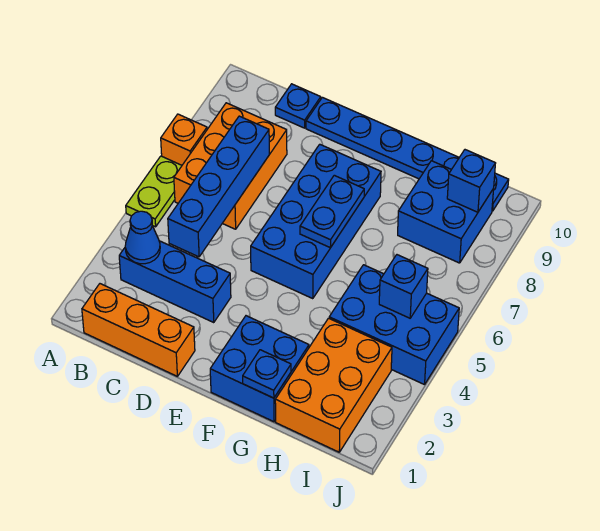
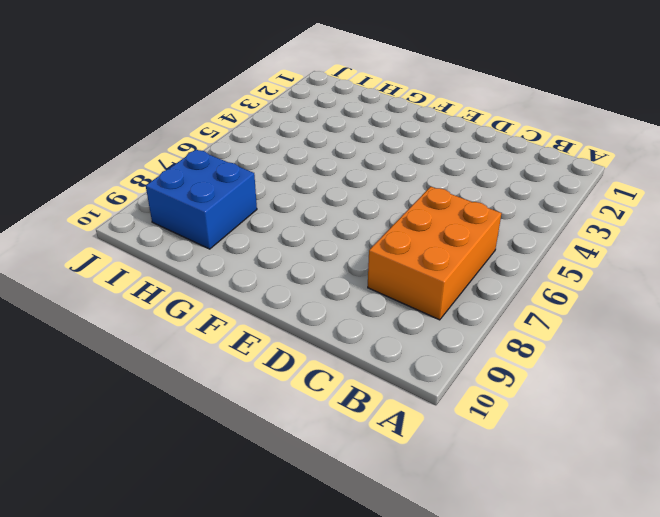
none -> lime plate A5:A6 level 1
none -> orange brick A7 level 1
none -> orange brick B1:D1 level 1

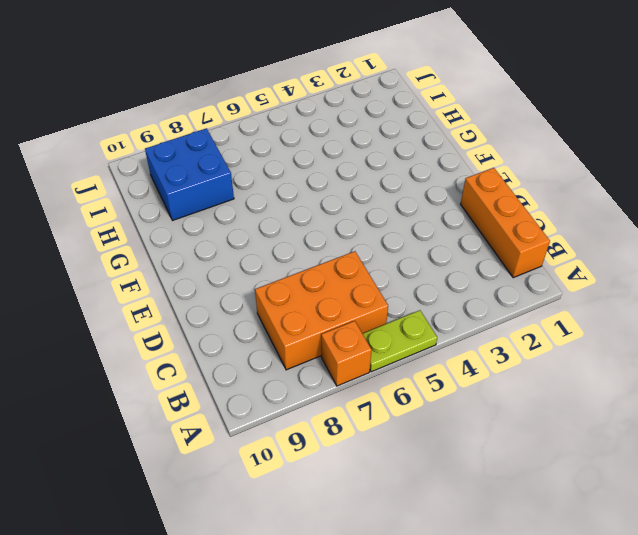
none -> blue brick B3:D3 level 1
none -> blue plate C10 level 1
none -> blue plate D10:I10 level 1

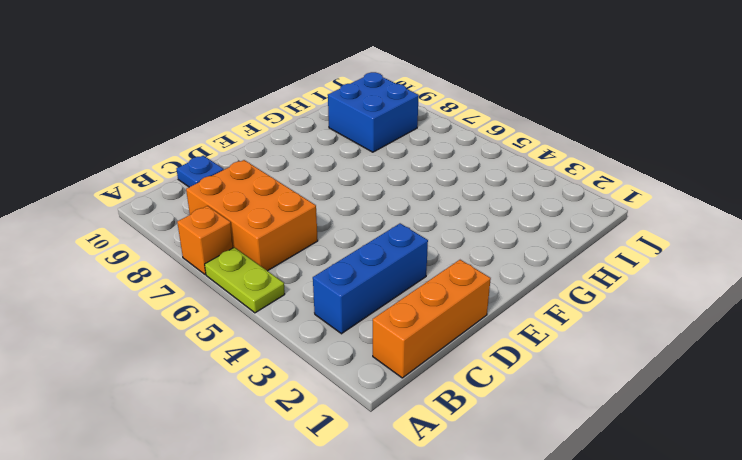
none -> blue plate D10:I10 level 1
none -> blue brick E5:F8 level 1
none -> blue brick F1:G2 level 1

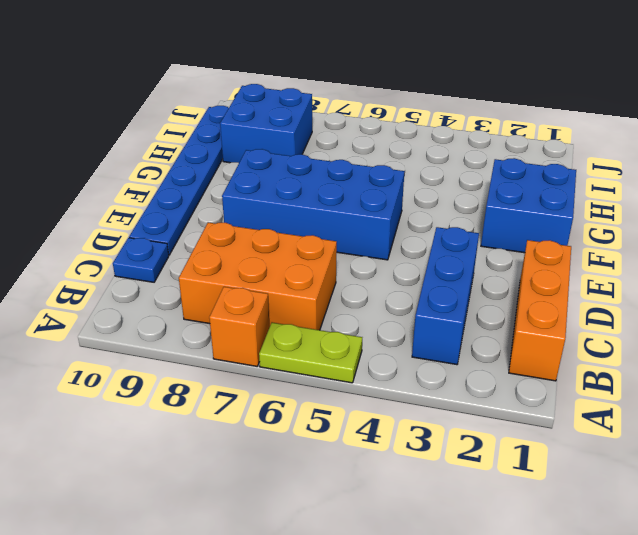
none -> orange brick H1:I3 level 1
none -> blue brick H4:J5 level 1
none -> blue cone B3 level 2

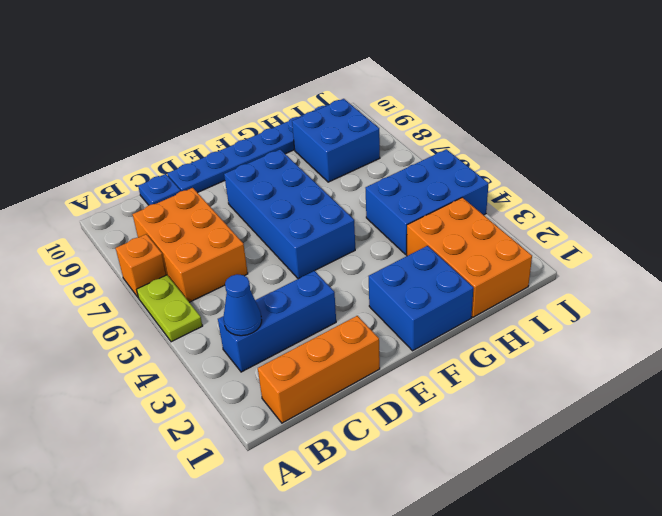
none -> blue brick C4:C7 level 2
none -> blue plate F6:F7 level 2
none -> blue plate G1 level 2

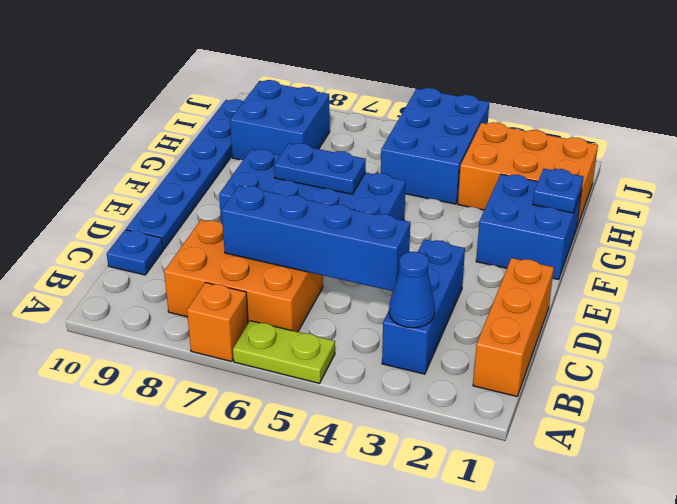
none -> blue brick I5 level 2
none -> blue brick I9 level 2

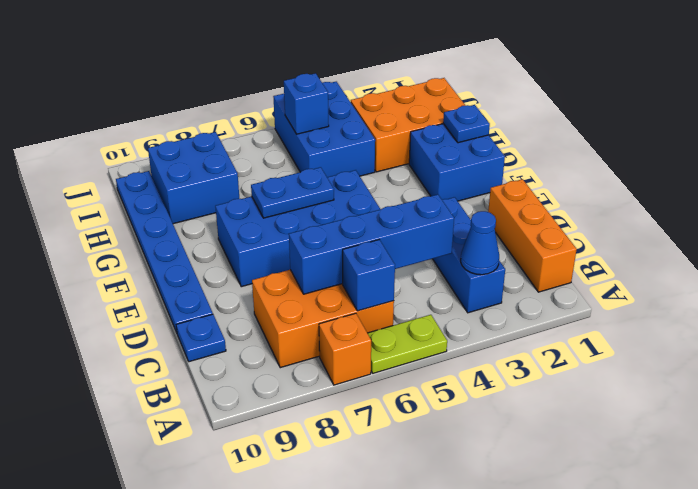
blue brick B6 level 2 -> blue brick I9 level 2

